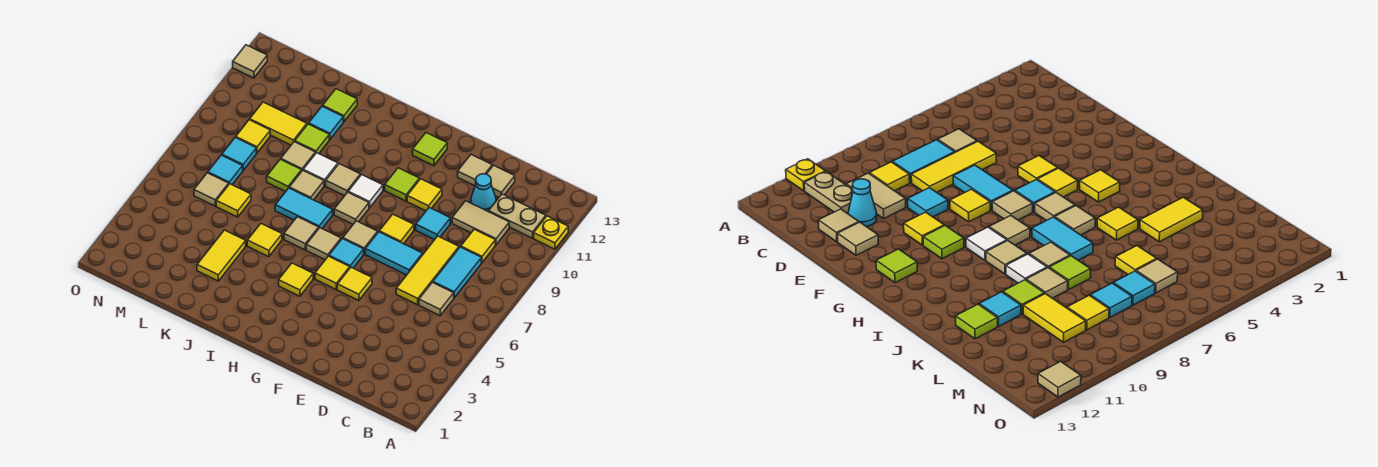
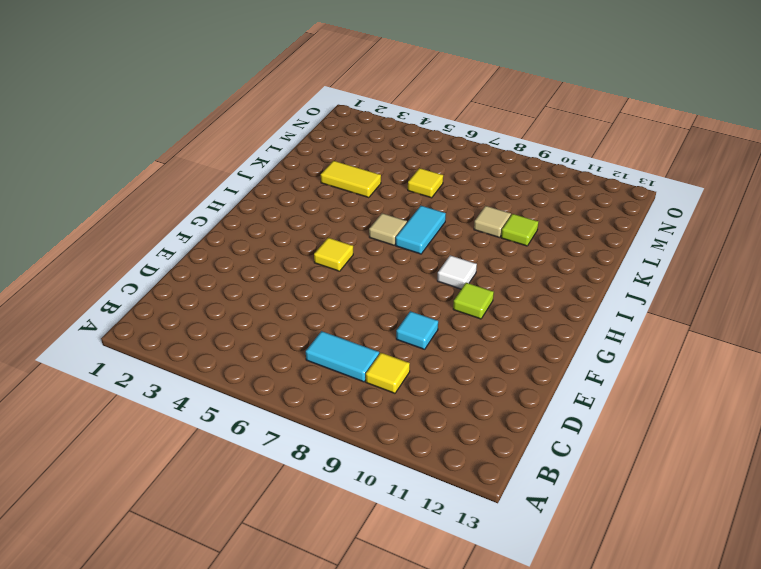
none -> yellow plate A11 level 1
none -> tan plate B11:C11 level 1
none -> tan tile C6 level 1
none -> tan tile C10:D10 level 1

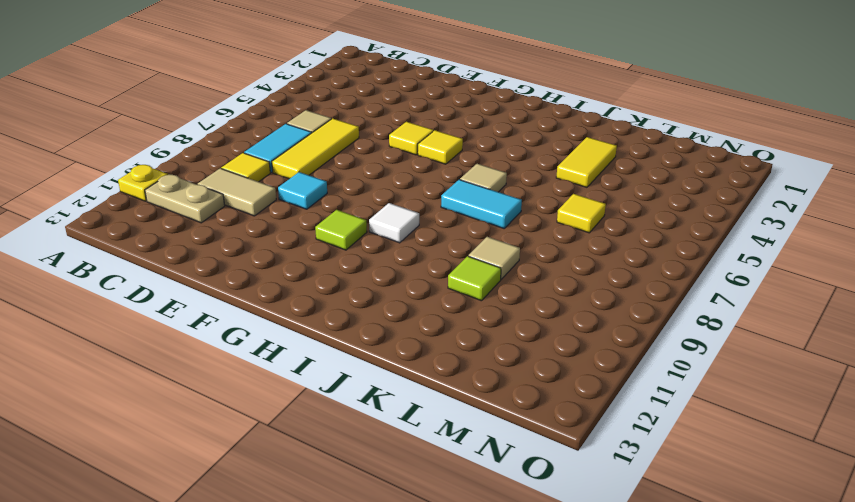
none -> cyan cone D11 level 1
none -> tan tile D12 level 1
none -> cyan tile E7:F7 level 1
none -> tan tile E12 level 1

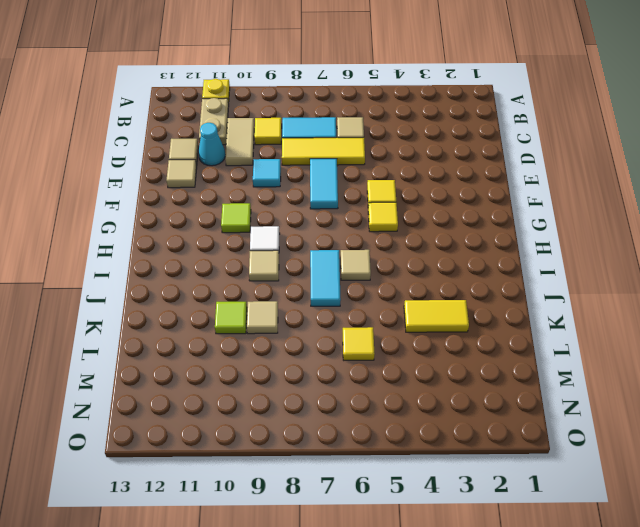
none -> yellow tile F8 level 1
none -> yellow tile F10 level 1
none -> cyan tile G6 level 1
none -> tan tile G7 level 1

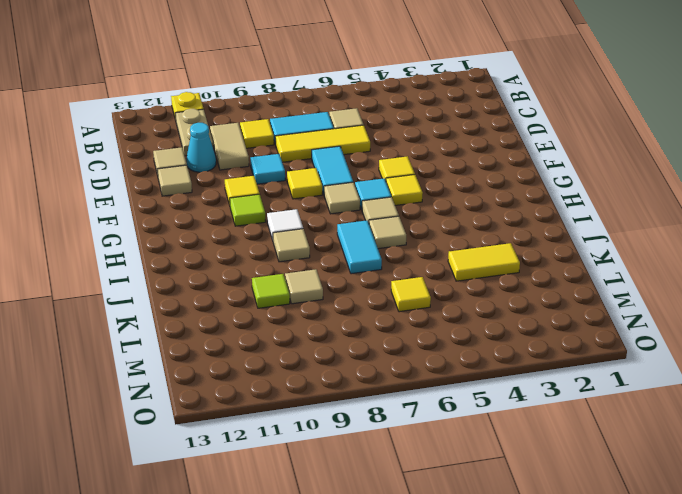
none -> lime tile G12 level 1
none -> yellow tile H4 level 1
none -> tan tile H8 level 1
none -> yellow tile J5 level 1

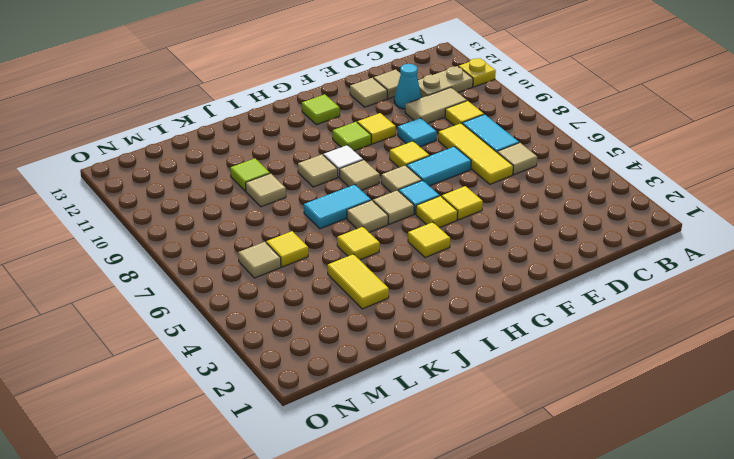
none -> tan tile J8 level 1
none -> white tile J9 level 1
none -> lime tile K8 level 1
none -> cyan tile K11 level 1

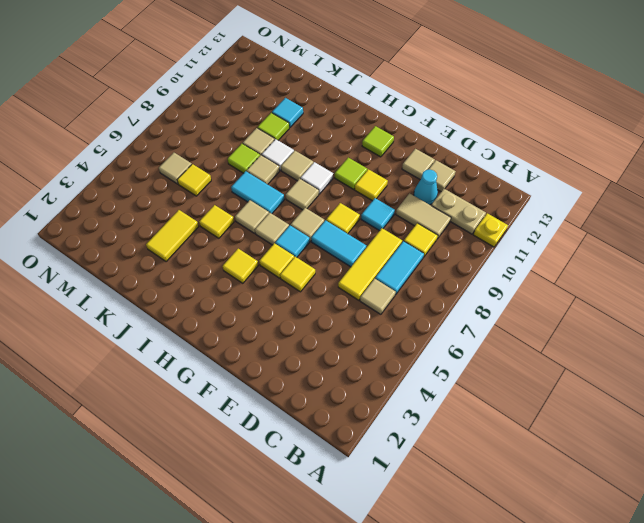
none -> lime tile K12 level 1
none -> yellow tile L10:M10 level 1
none -> cyan tile M7 level 1
none -> cyan tile M8 level 1

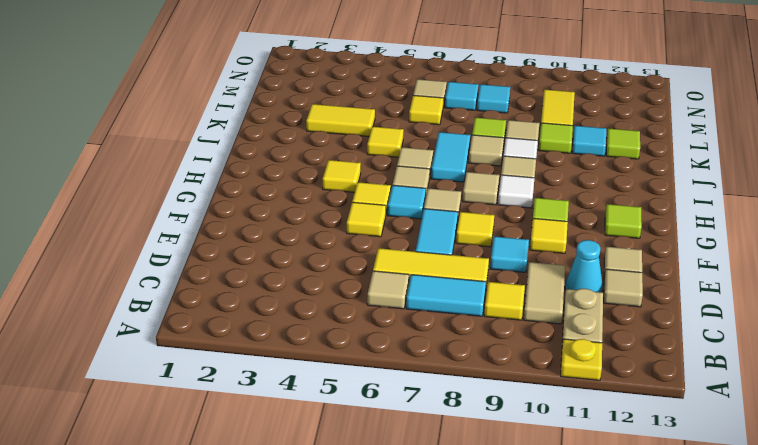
none -> yellow tile M9 level 1
none -> tan tile O12 level 1

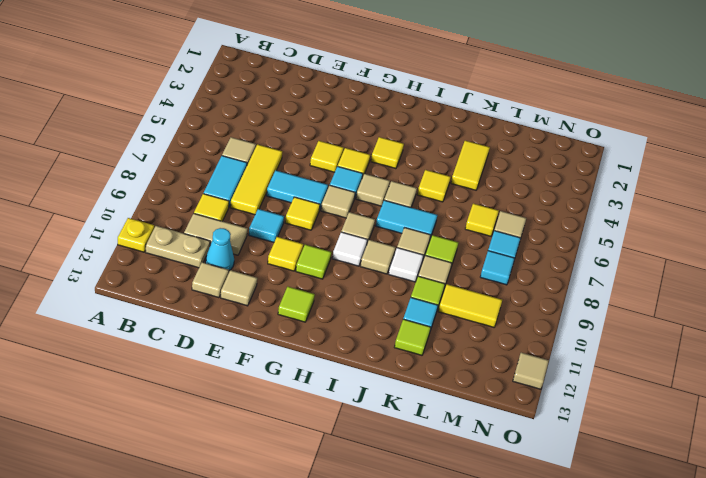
none -> yellow tile M9 level 1

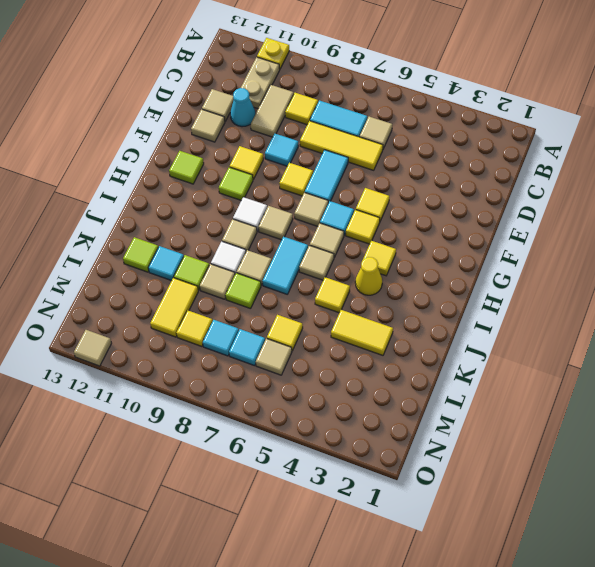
yellow cone I4 level 1 -> none

